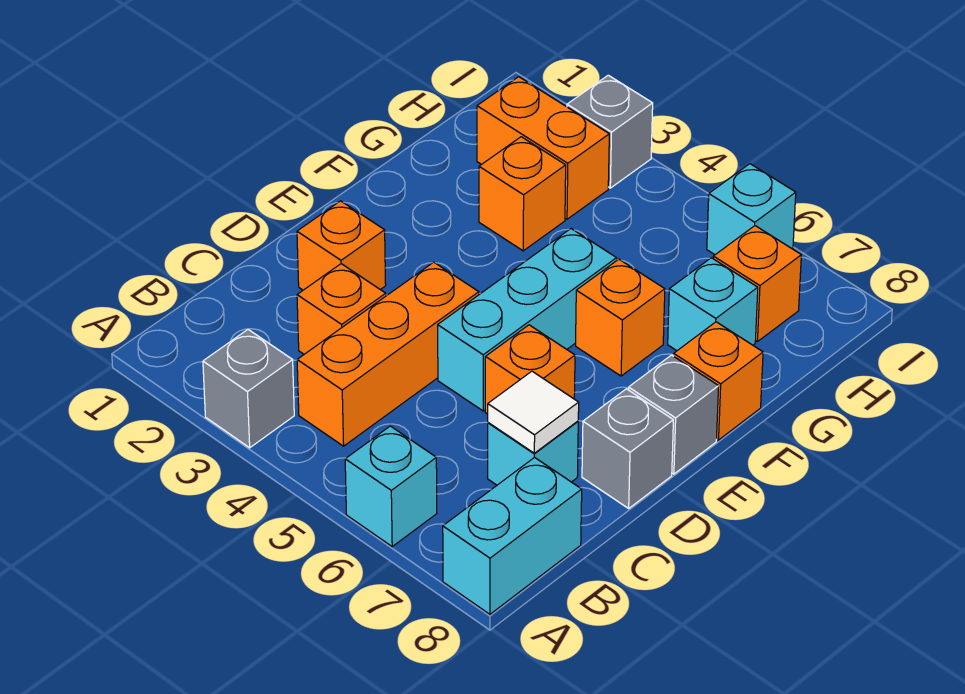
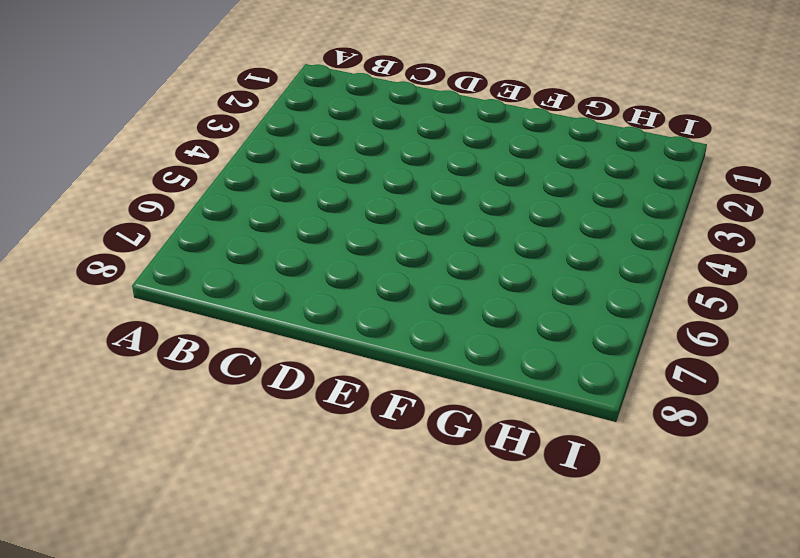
none -> grey brick A3 level 1
none -> cyan brick A6 level 1
none -> cyan brick A8:B8 level 1

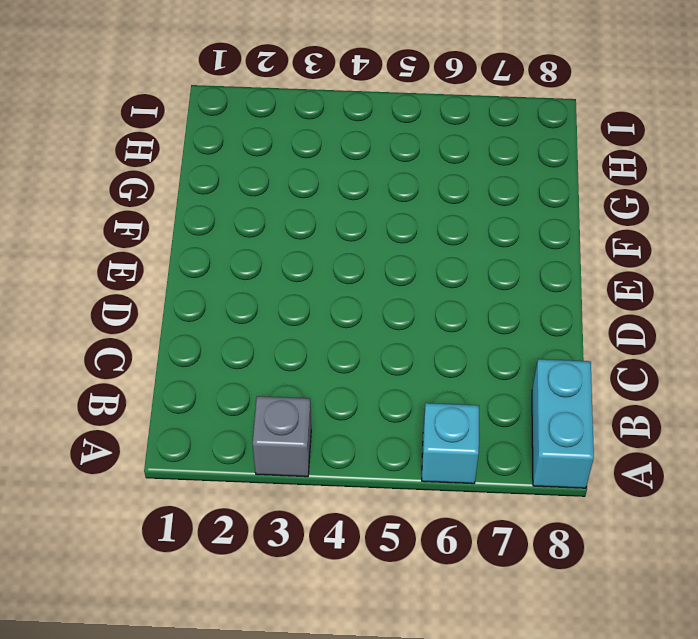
none -> orange brick B4:D4 level 1
none -> orange brick C3 level 1
none -> cyan brick C7 level 1

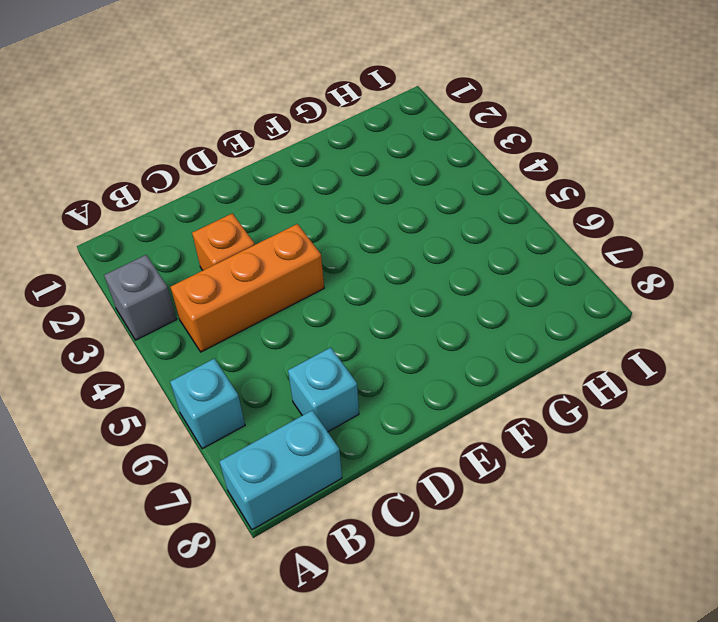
none -> orange brick D2 level 1
none -> cyan brick D5:F5 level 1
none -> orange brick D6 level 1

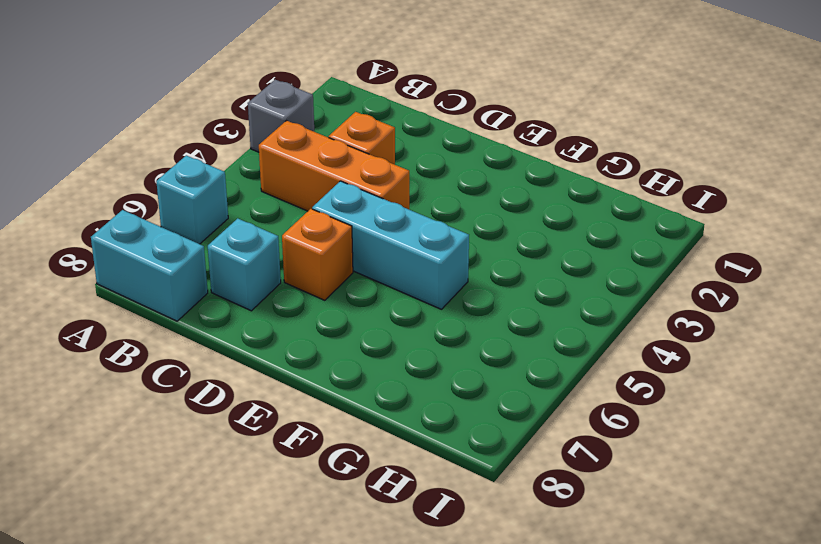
none -> orange brick D2 level 1
none -> grey brick D8 level 1
none -> grey brick E8 level 1

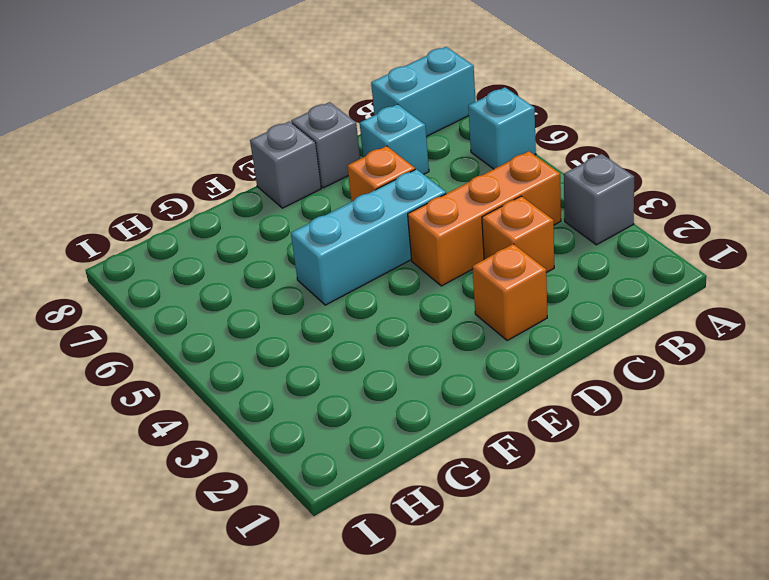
none -> orange brick F6 level 1
none -> orange brick F8 level 1
none -> orange brick G3 level 1

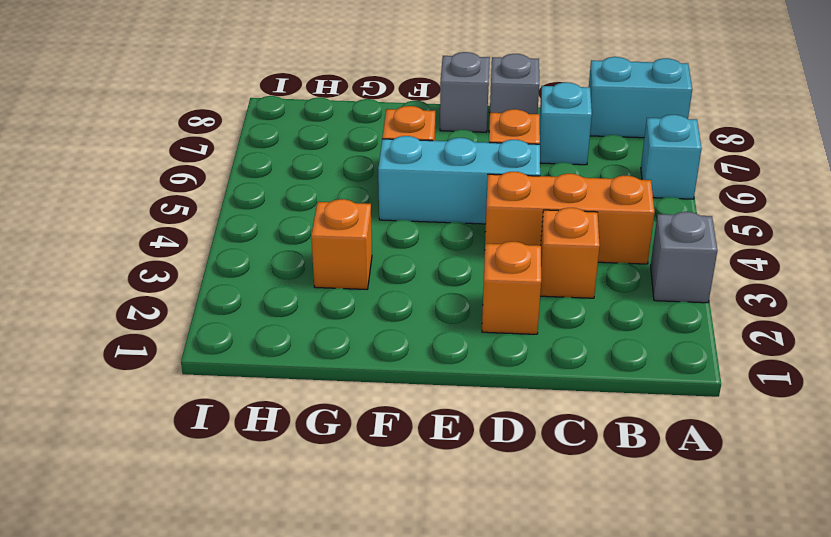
none -> orange brick F8 level 1
none -> cyan brick G7 level 1
none -> orange brick H2:H3 level 1

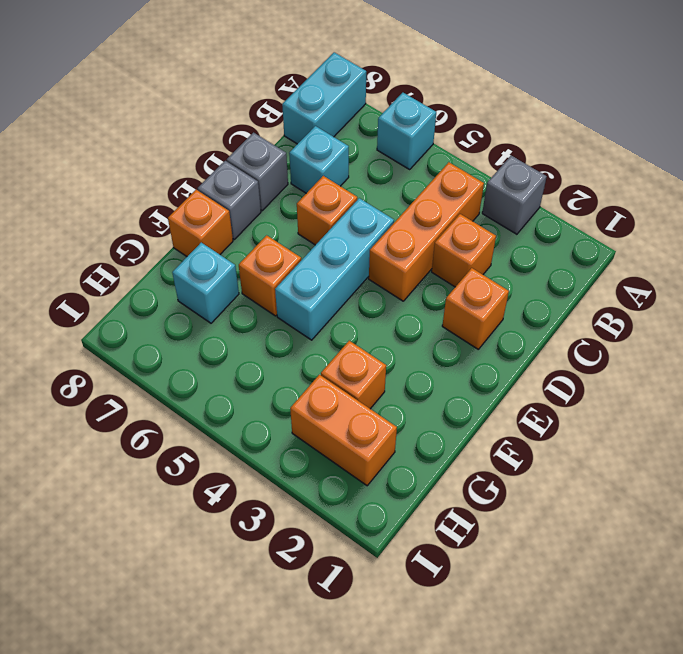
none -> orange brick H7 level 1
none -> grey brick I3 level 1
none -> cyan brick I6 level 1

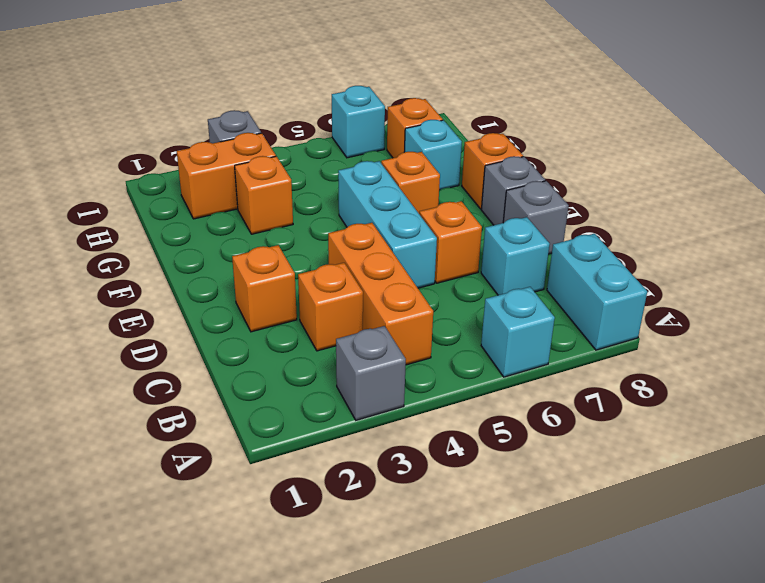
none -> white tile C7 level 2

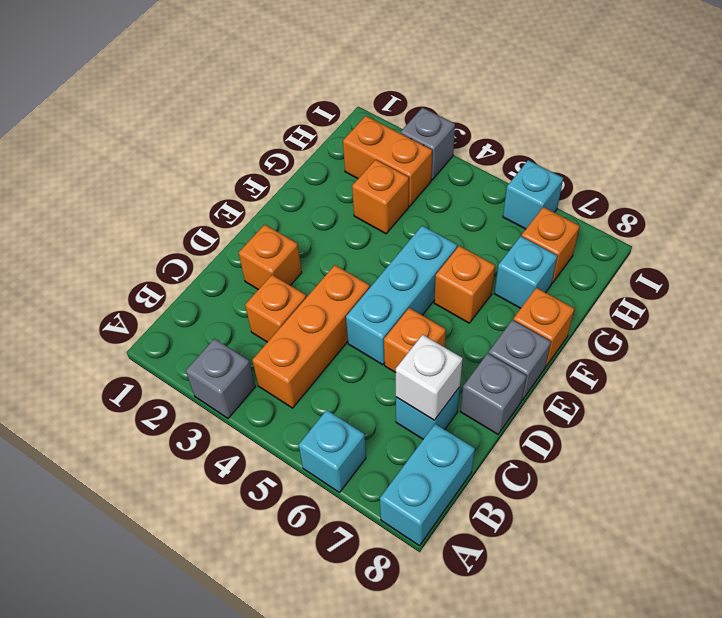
white brick C7 level 2 -> white tile C7 level 2

